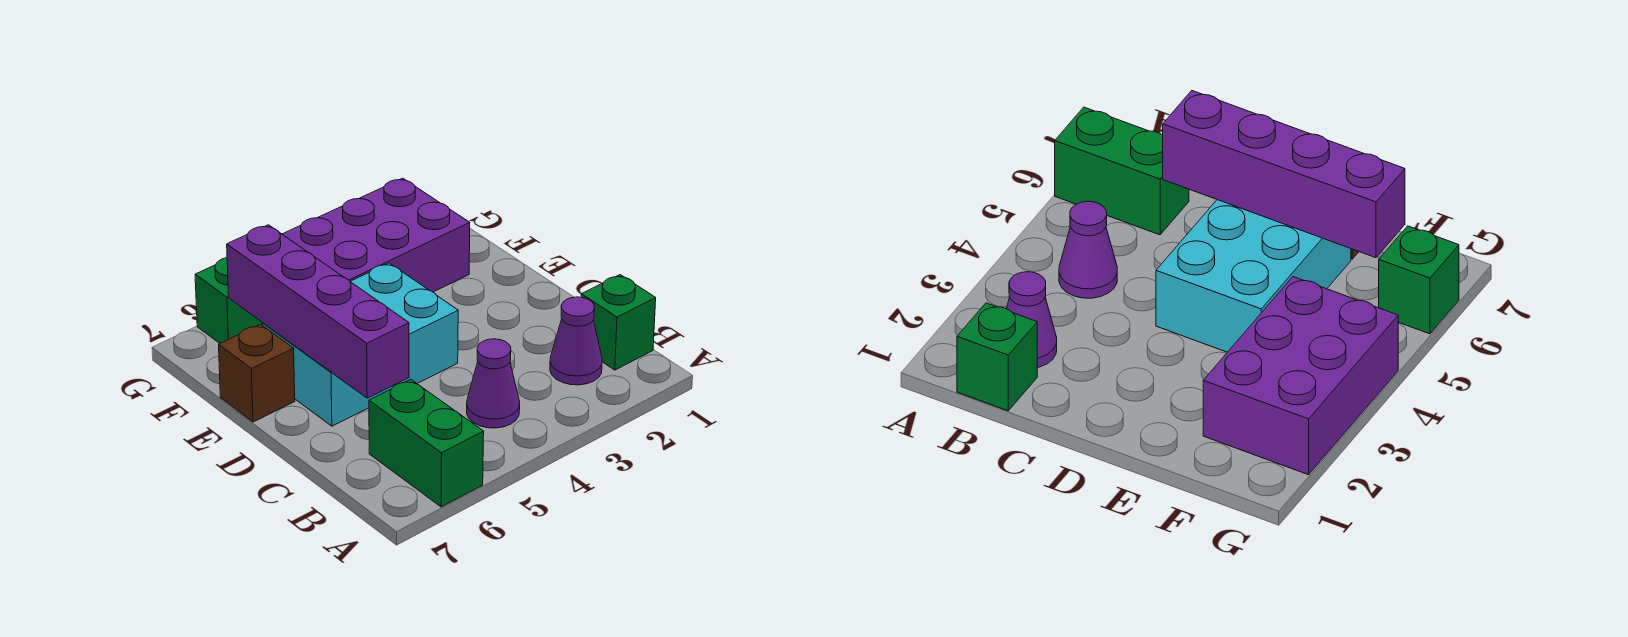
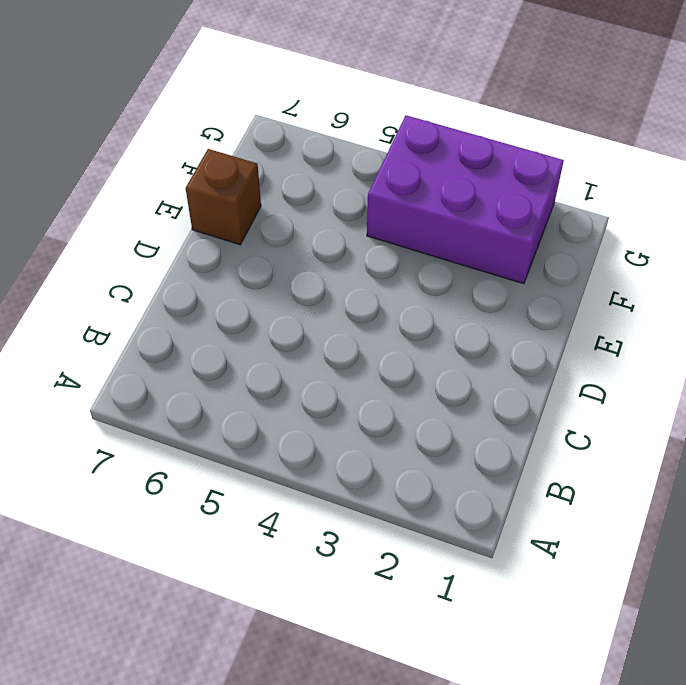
none -> green brick A6:B6 level 1
none -> green brick B1 level 1

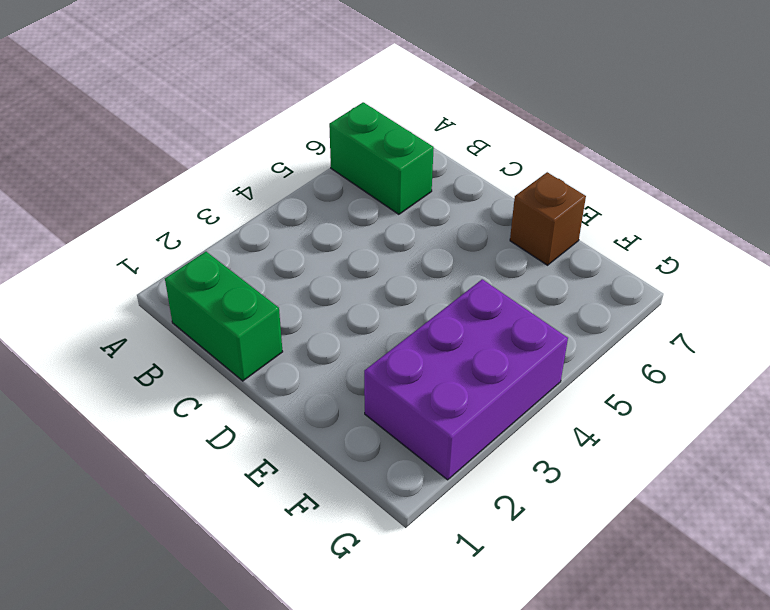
green brick B1:C1 level 1 -> green brick B1 level 1
none -> purple cone B2 level 1
none -> purple cone B4 level 1

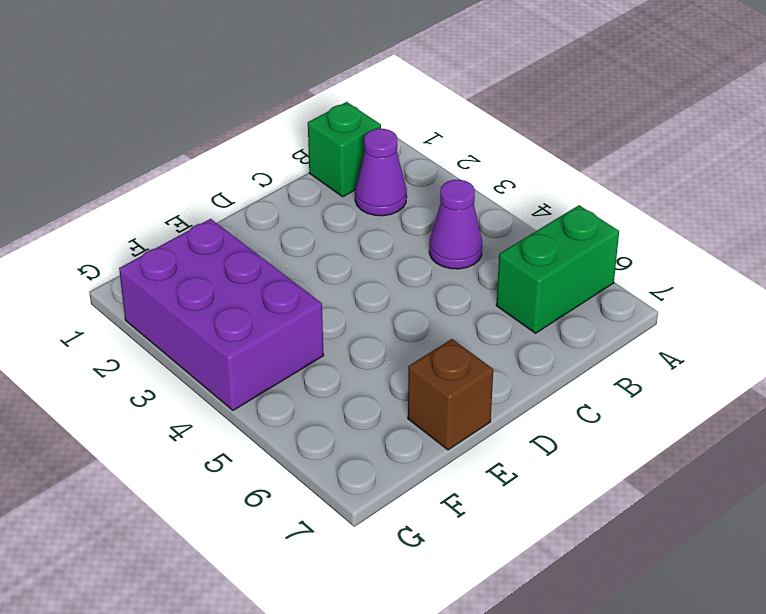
none -> cyan brick D4:E6 level 1
none -> green brick G6 level 1

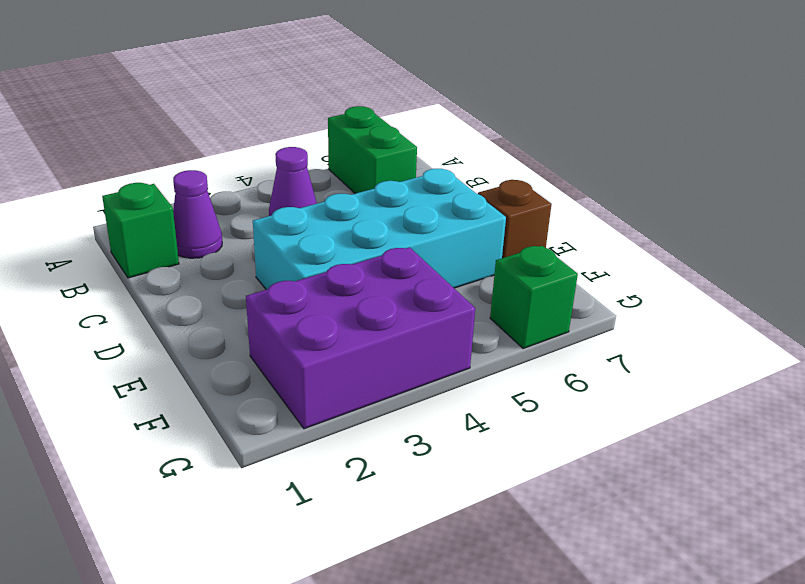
cyan brick D3:E6 level 1 -> cyan brick D4:E6 level 1
none -> purple brick C6:F6 level 2

